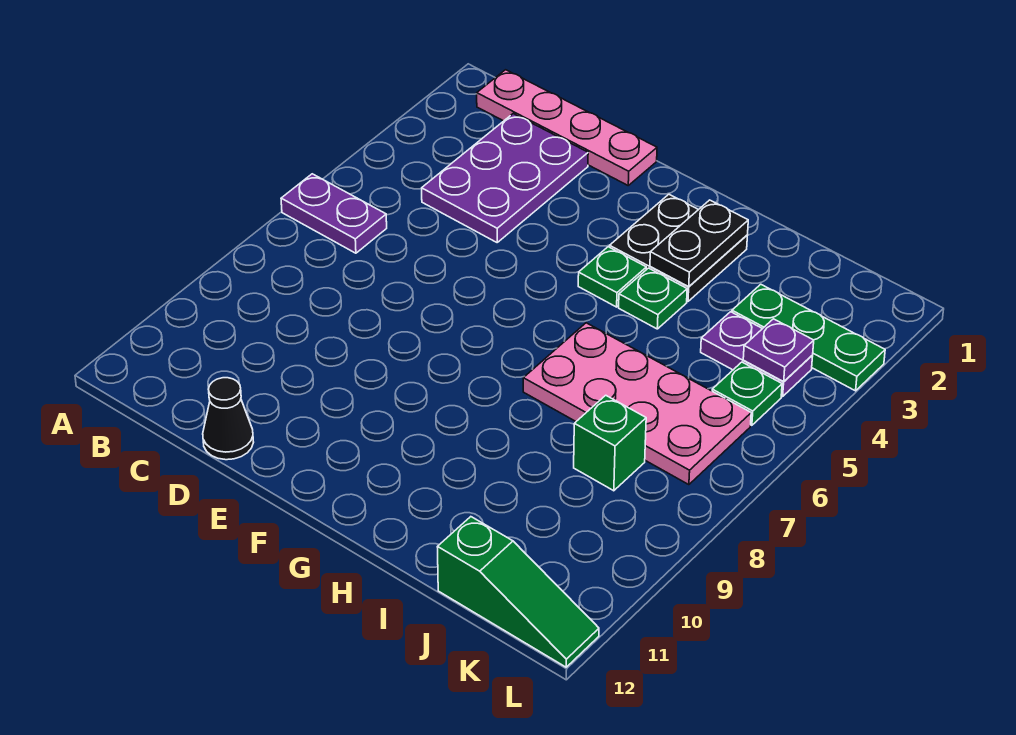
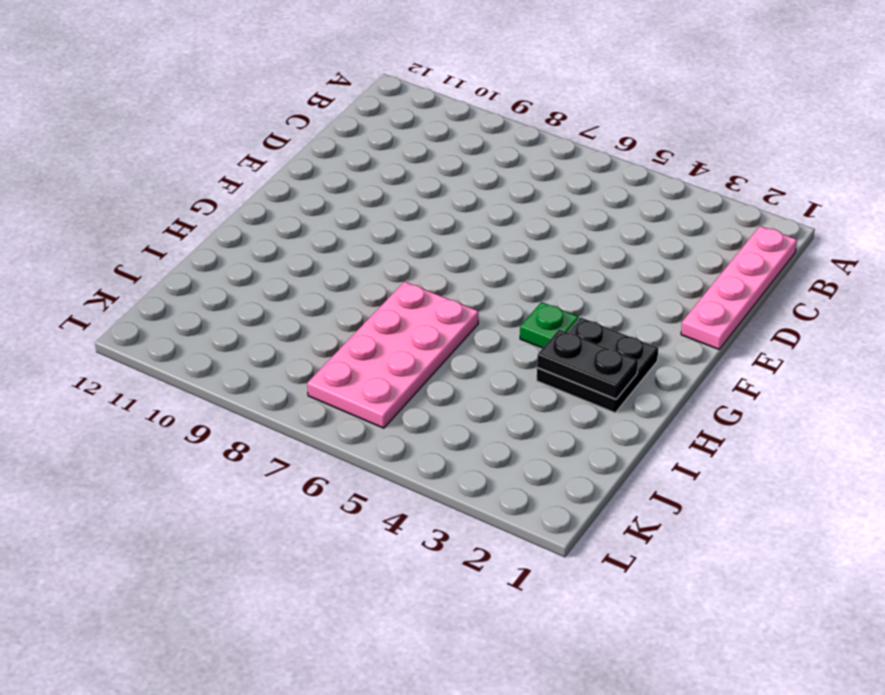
none -> purple plate A6:B6 level 1
none -> purple plate C2:D4 level 1
none -> black cone D12 level 1

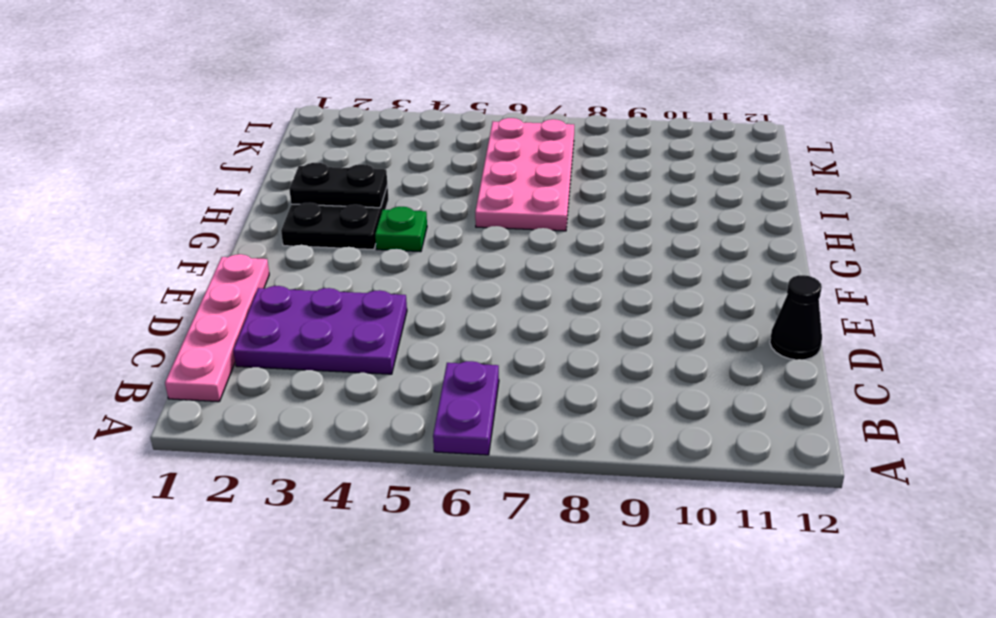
none -> green plate H4 level 1
none -> green plate J3:L3 level 1
none -> purple plate J4:K4 level 1

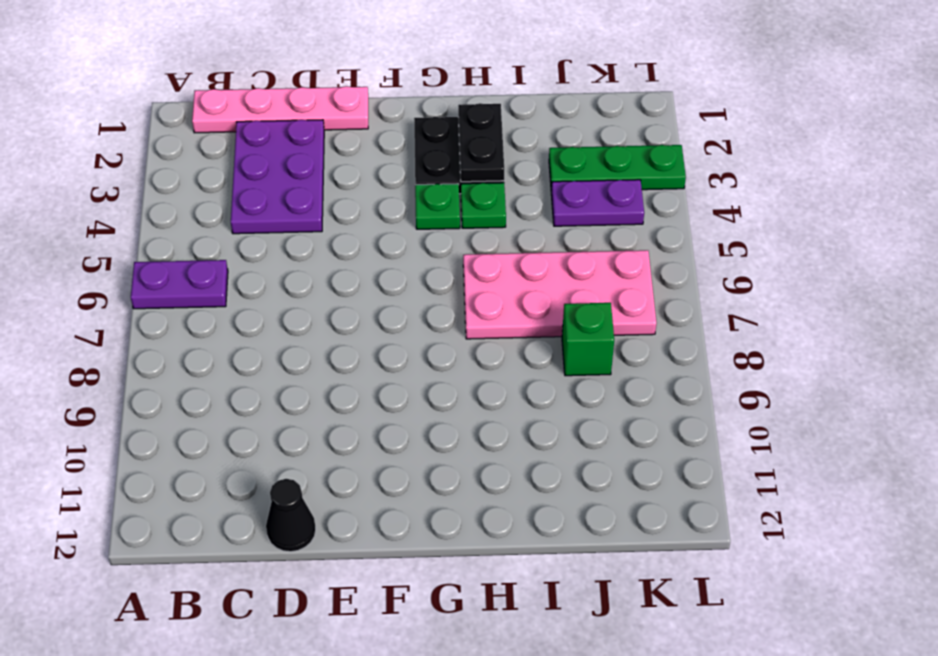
none -> green slope J12:L12 level 1 top J
none -> green plate K5 level 1
none -> purple plate K4 level 2

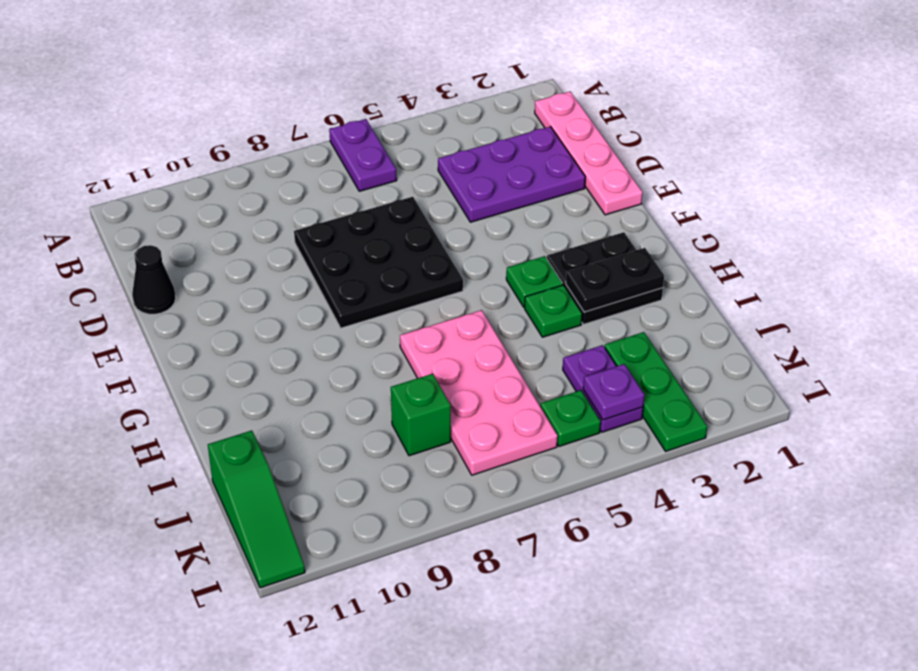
black plate D6:F8 level 1 -> none

